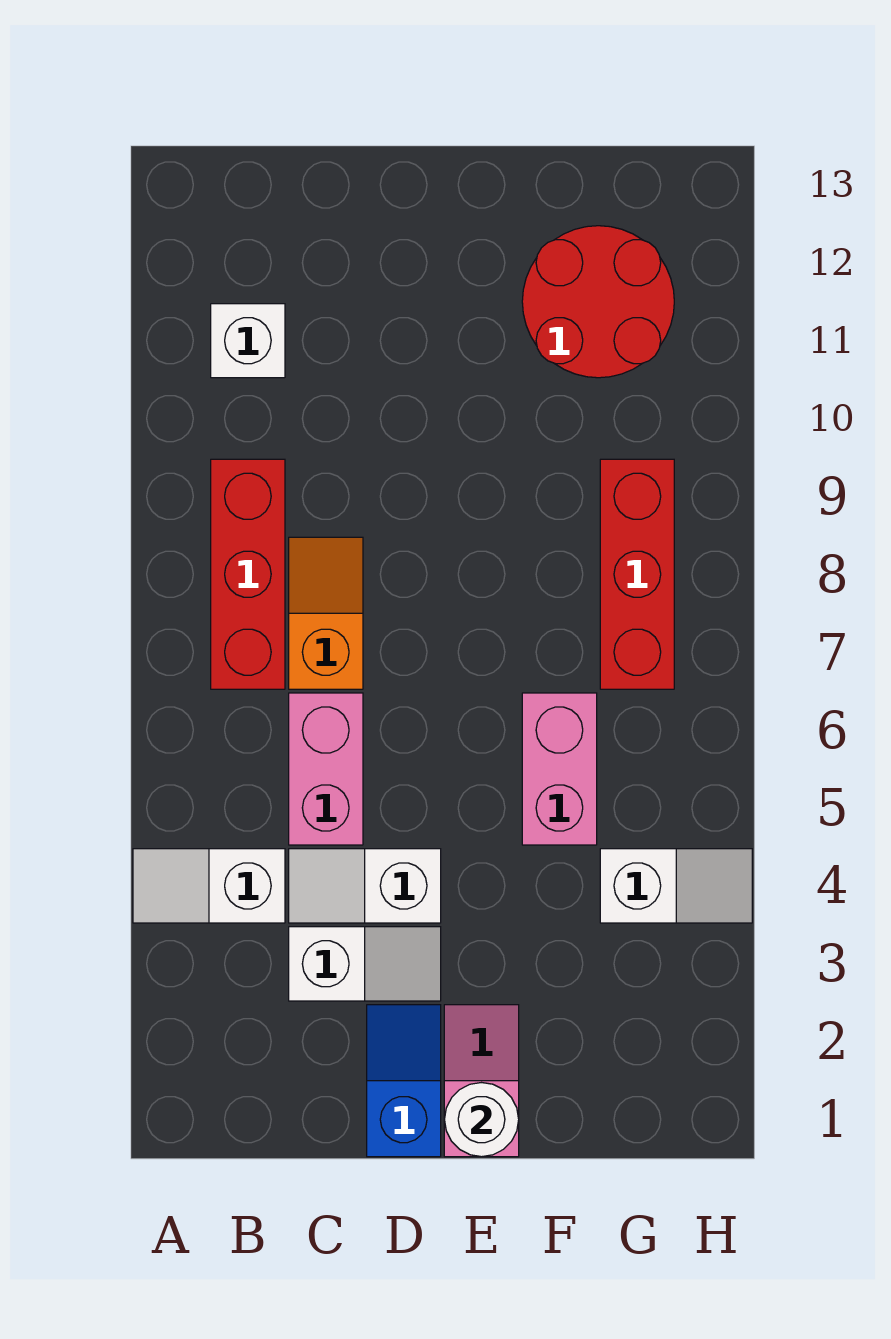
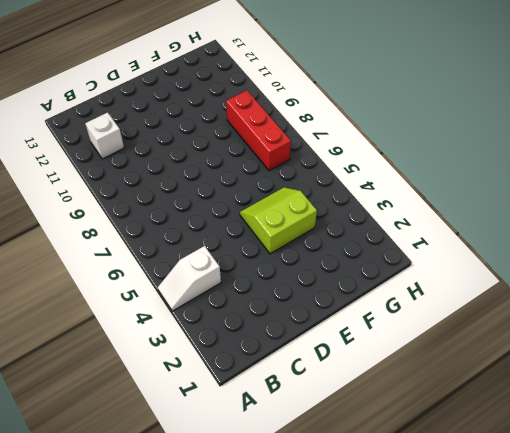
lime slope E4:F5 level 1 top 4 -> pink brick F5:F6 level 1
none -> red brick B7:B9 level 1
none -> white slope C3:D3 level 1 top C
none -> white slope C4:D4 level 1 top D

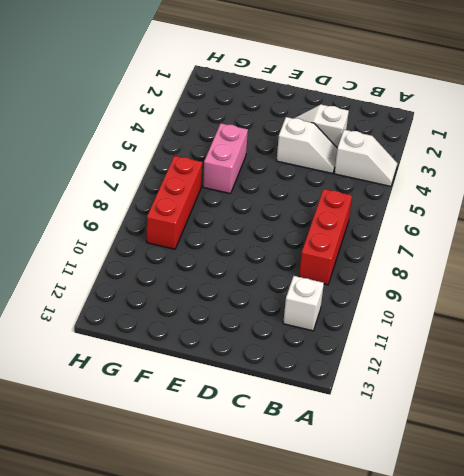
none -> pink brick C5:C6 level 1
none -> orange slope C7:C8 level 1 top 7
none -> blue slope D1:D2 level 1 top 1

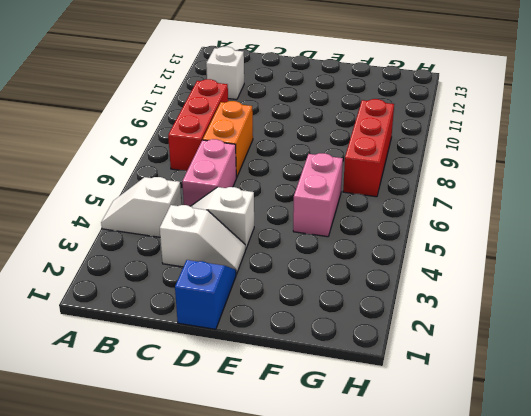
orange brick C7:C8 level 1 -> orange slope C7:C8 level 1 top 7
none -> pink slope E1:E2 level 1 top 1
none -> red round brick F11:G12 level 1
none -> white slope G4:H4 level 1 top G

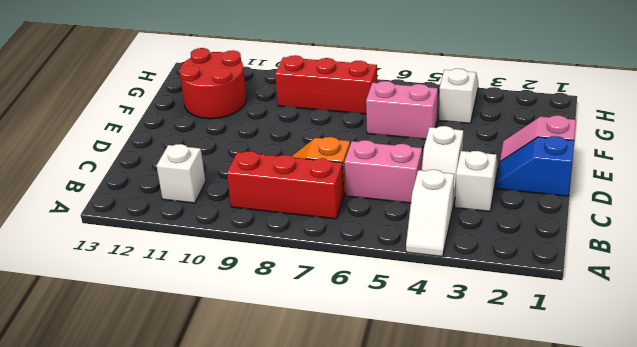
none -> white round brick E1 level 2

